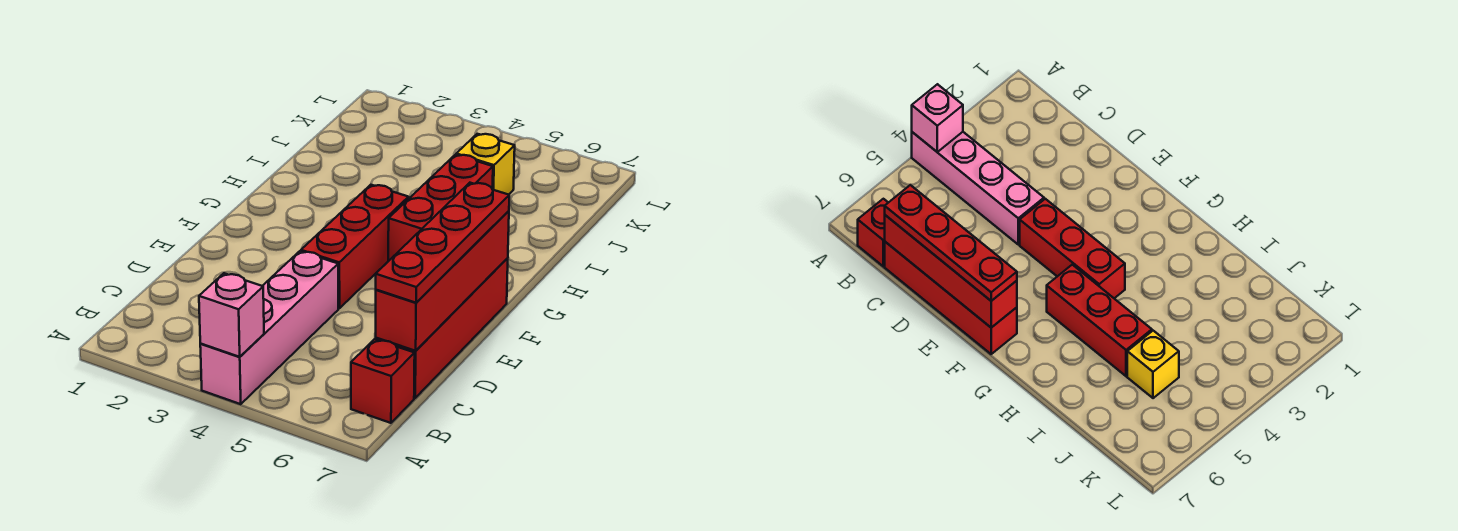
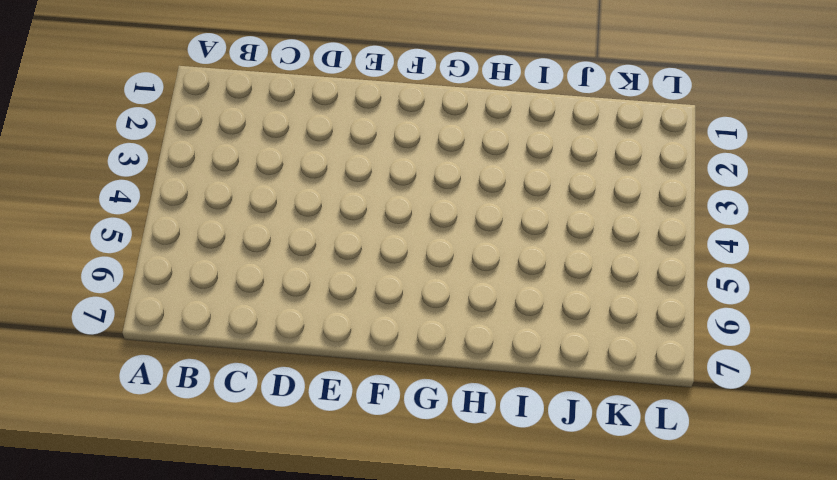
none -> pink brick A4:D4 level 1
none -> red brick B7 level 1

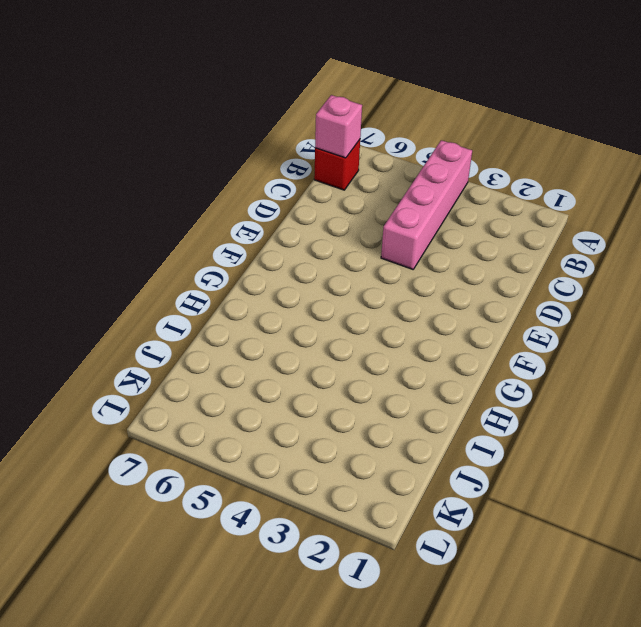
pink brick B7 level 2 -> pink brick A4 level 2
none -> red brick C7:F7 level 1
none -> red brick E4:G4 level 1

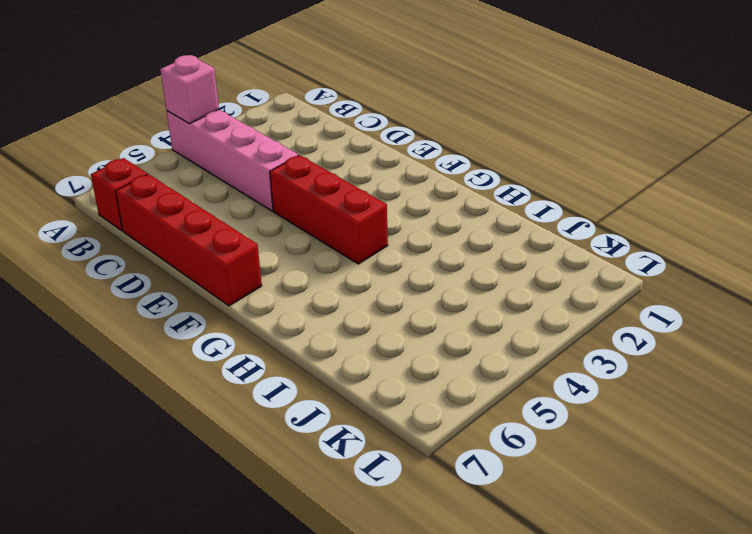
none -> red brick G5:I5 level 1
none -> yellow brick J5 level 1

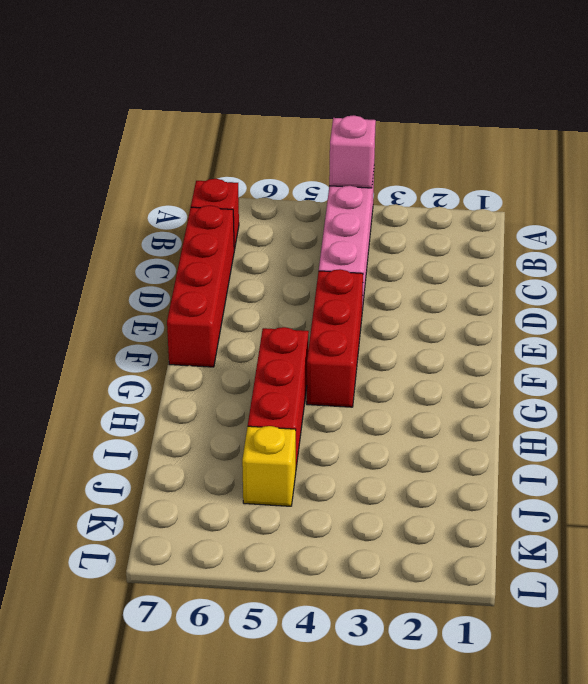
none -> red brick C7:F7 level 2
none -> red plate C7:F7 level 3

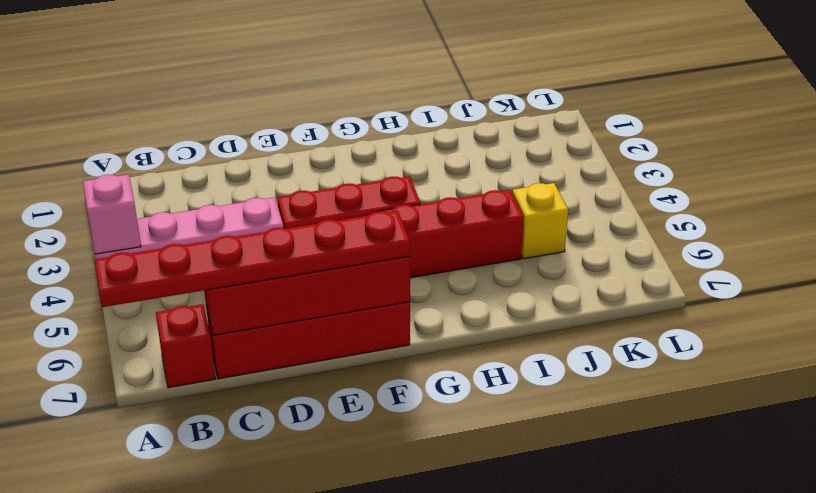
red plate A7:F7 level 3 -> red plate C7:F7 level 3

